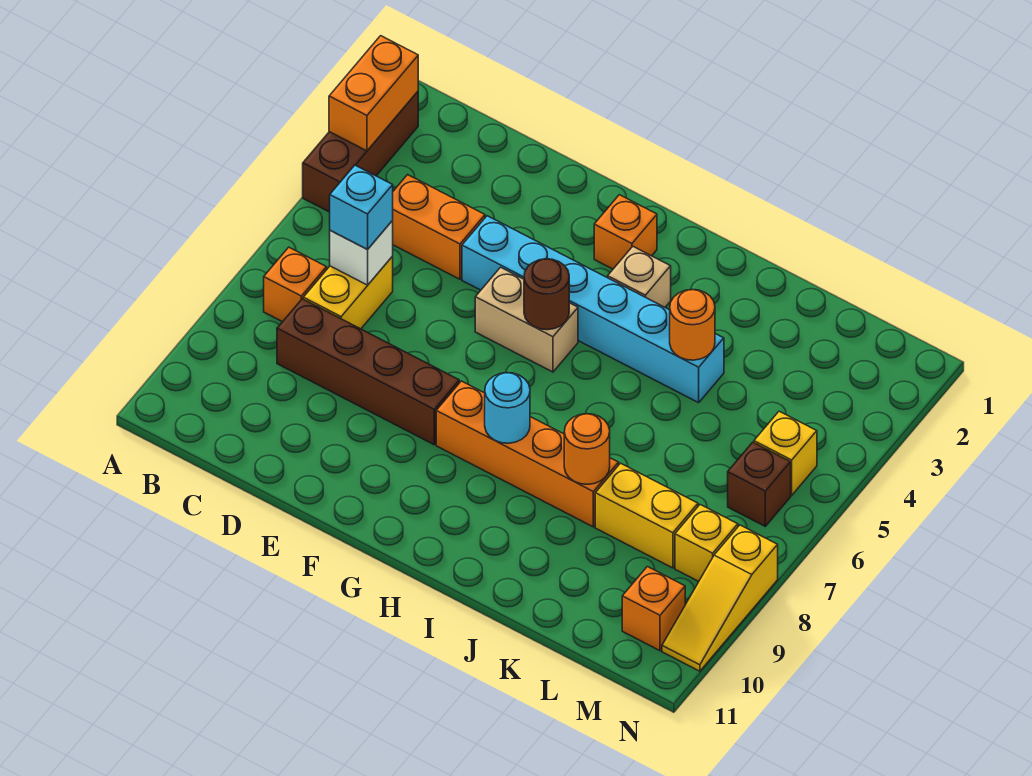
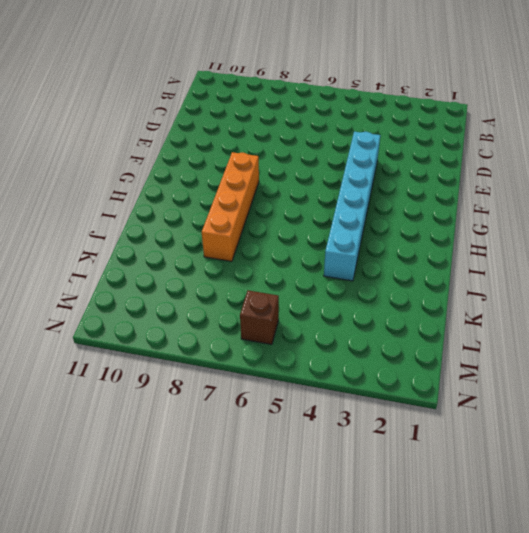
none -> brown brick A2:A4 level 1
none -> orange brick B7 level 1
none -> orange brick C4:D4 level 1

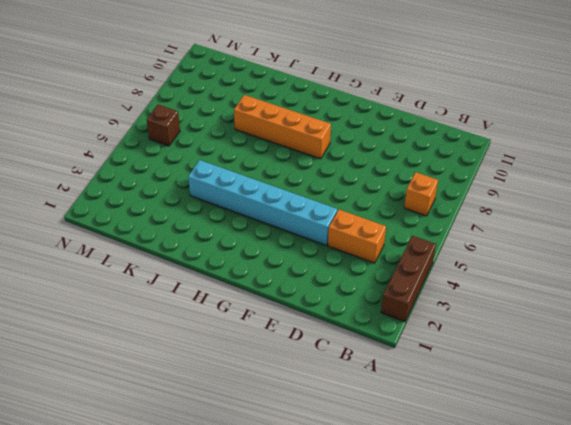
none -> yellow brick C6:C7 level 1
none -> brown brick C8:F8 level 1
none -> tan brick F5:G5 level 1

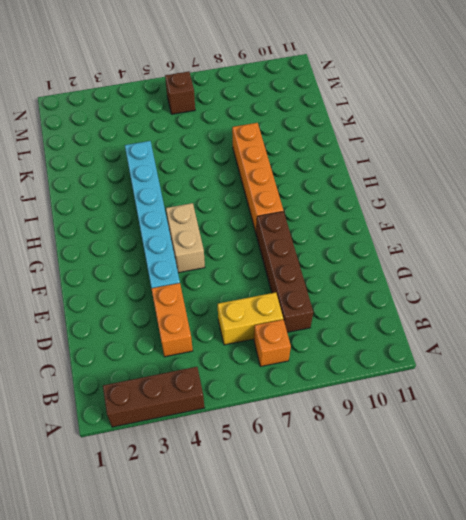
none -> orange brick G2 level 1
none -> tan brick H3 level 1
none -> yellow brick K8:L8 level 1

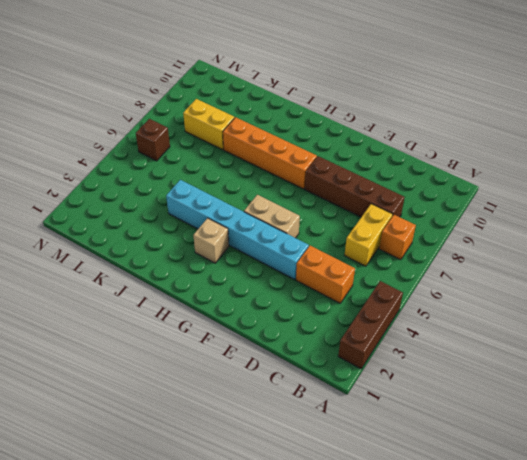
none -> orange brick G2 level 1
none -> yellow brick M5 level 1
none -> yellow brick M8 level 1

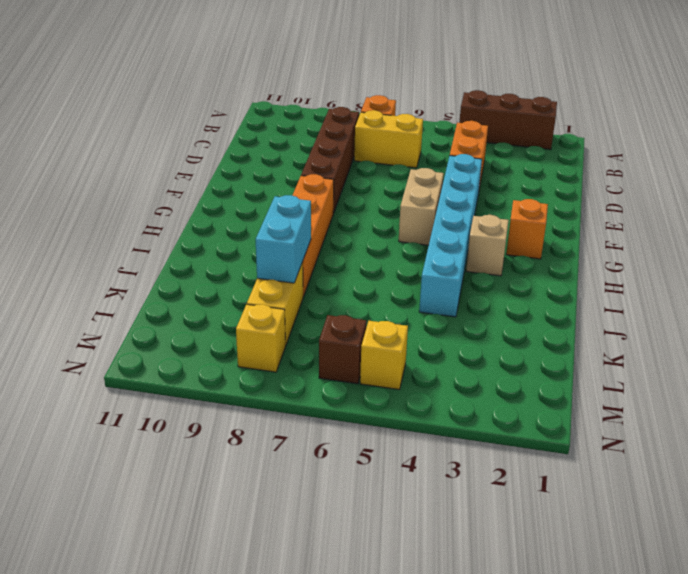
cyan brick J8:K8 level 2 -> orange round brick J8 level 2
none -> orange brick M10 level 1
none -> yellow slope N8:N10 level 1 top 8
none -> orange brick A2:A3 level 2

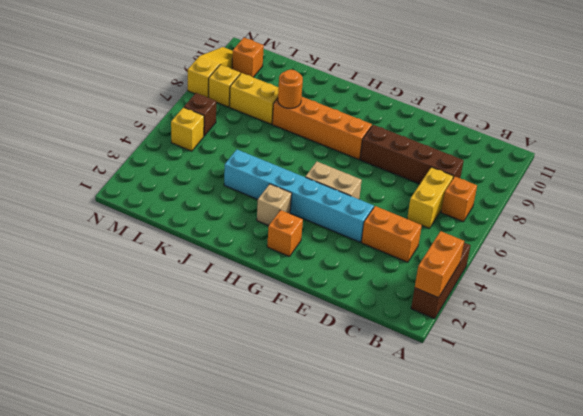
none -> white brick C6 level 2
none -> brown round brick G5 level 2
none -> cyan round brick H8 level 2

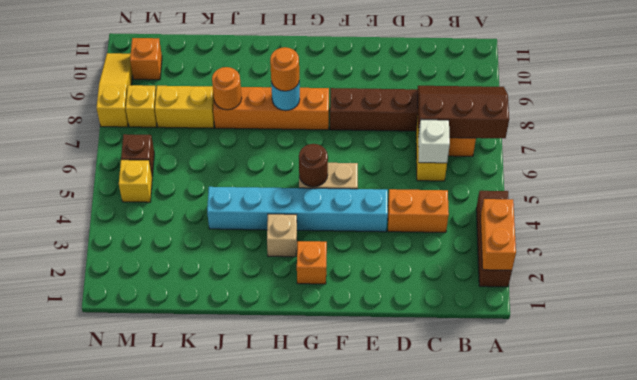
brown slope A7:C8 level 2 top 7 -> none
orange round brick H8 level 3 -> orange round brick J4 level 2
none -> cyan brick C6 level 3

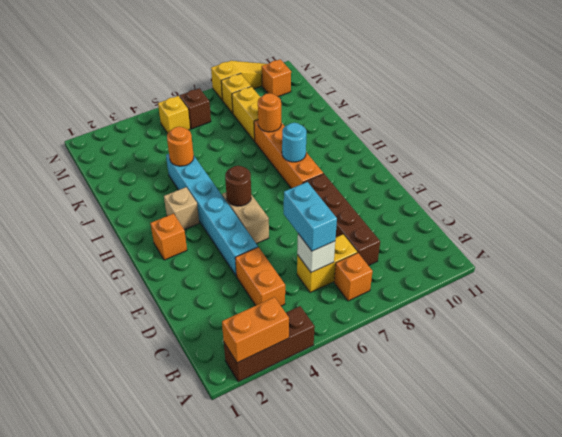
cyan brick C6:D6 level 3 -> cyan brick C6 level 3

